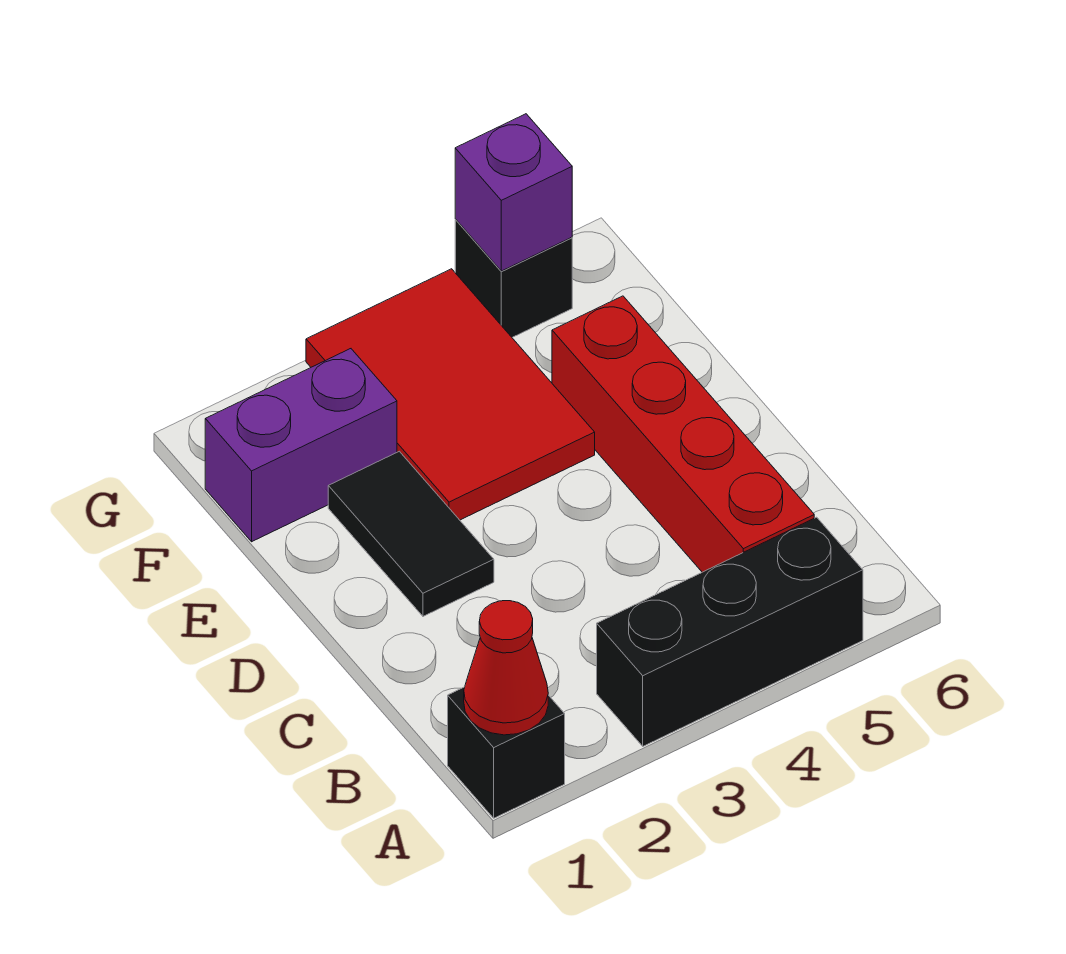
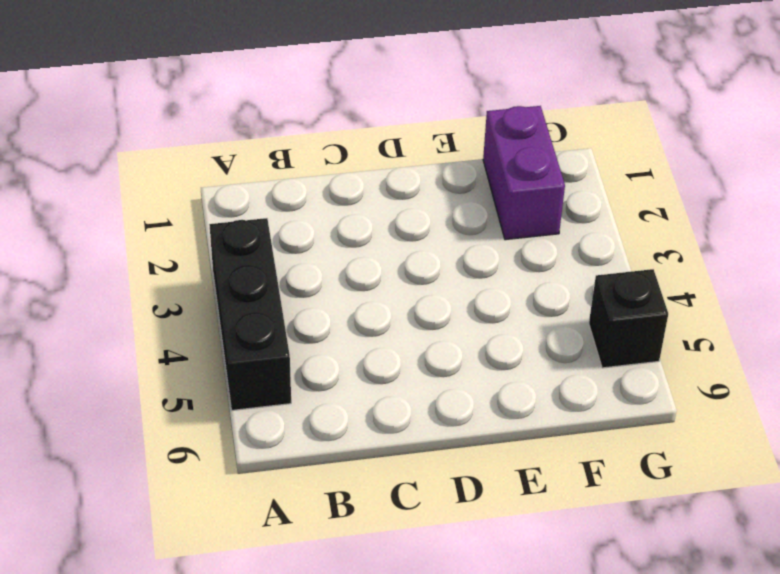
none -> black brick A1 level 1
none -> red brick B5:E5 level 1

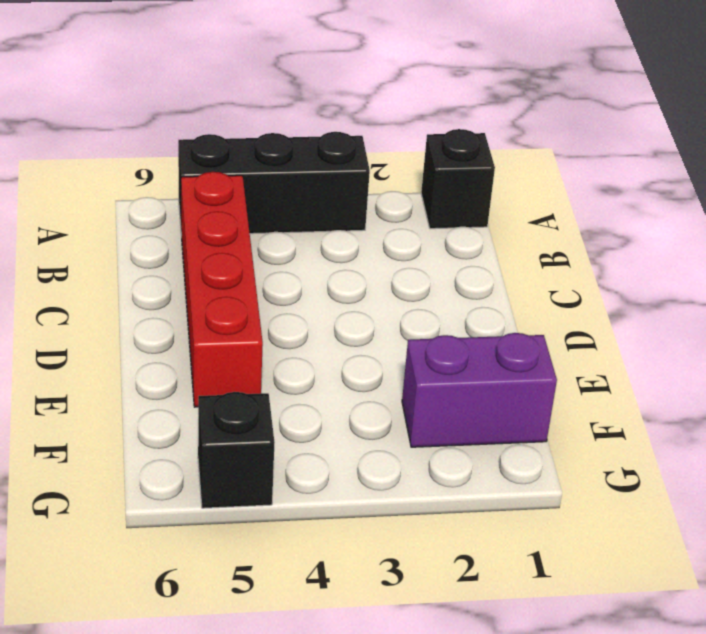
none -> black tile D2:E2 level 1
none -> red tile E3:G4 level 1

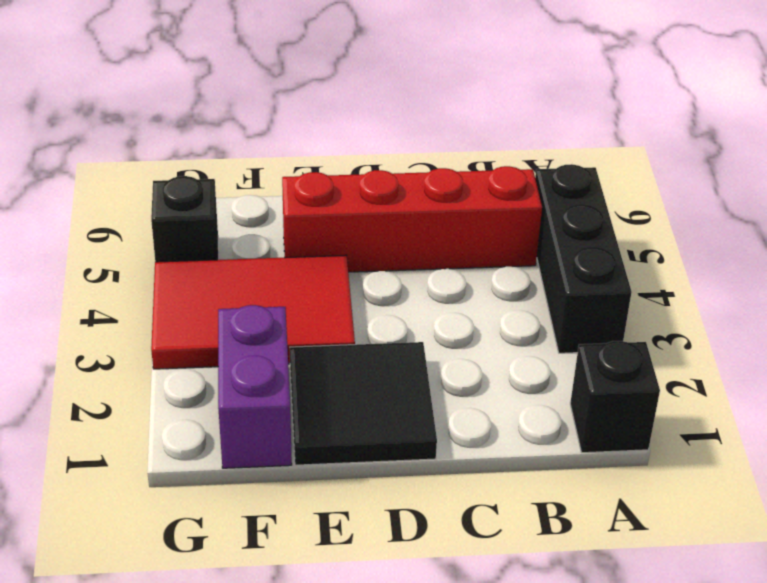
black tile D1:E2 level 1 -> black tile D2:E2 level 1
none -> red cone A1 level 2
none -> purple brick G5 level 2

